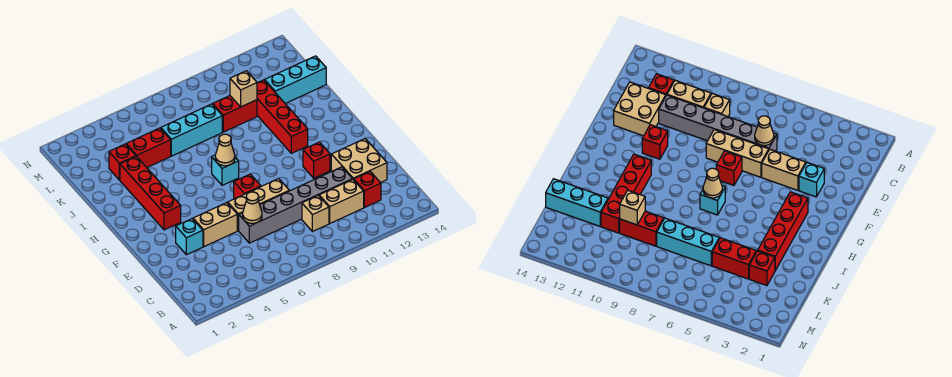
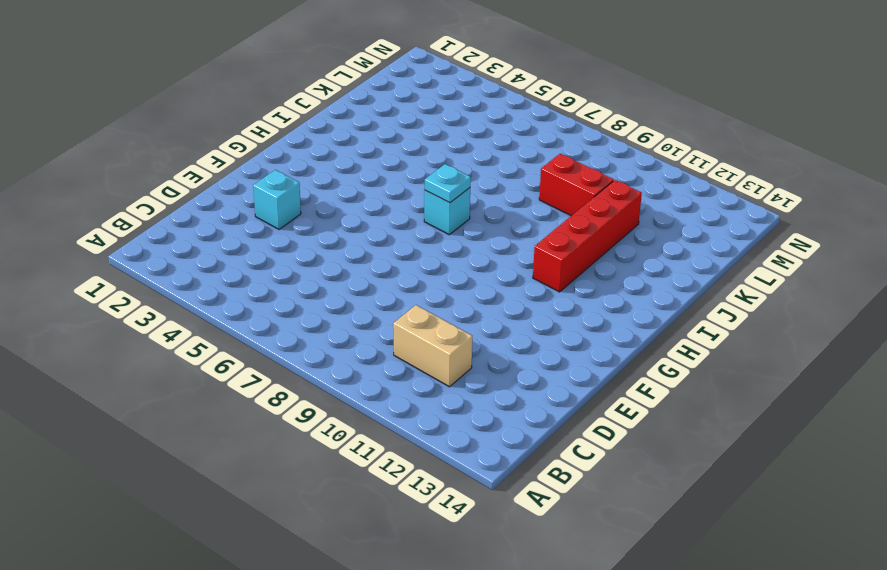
cyan plate H7 level 2 -> tan cone H7 level 2
none -> tan brick C9 level 1
none -> red brick C12 level 1
none -> grey brick D6:D11 level 1

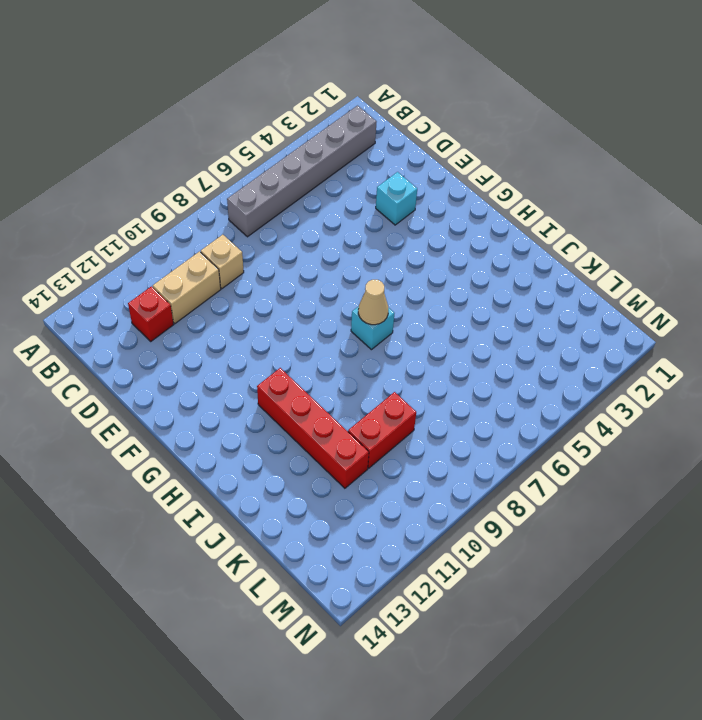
grey brick B2:B7 level 1 -> grey brick D6:D11 level 1
none -> tan brick D12:E13 level 1
none -> tan brick E4:E5 level 1
none -> tan brick E6:E8 level 1

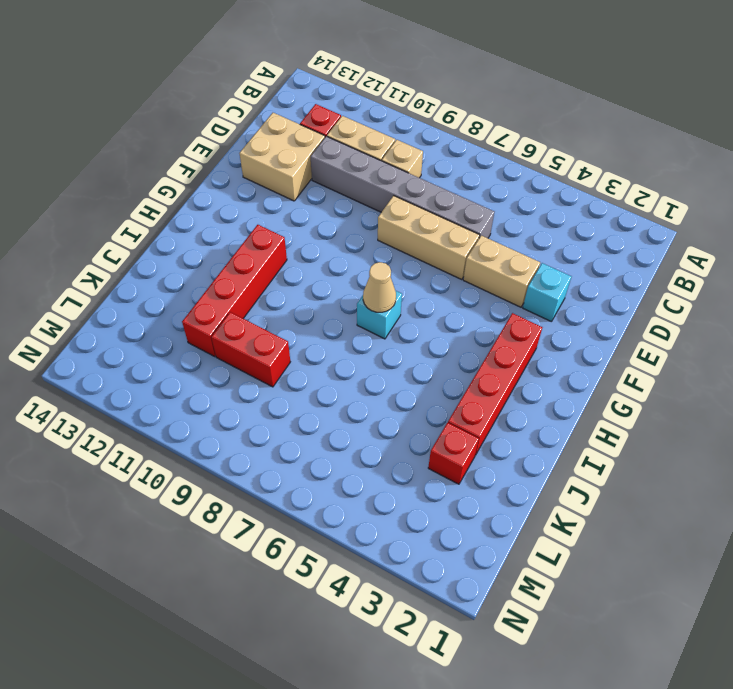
none -> red brick F7 level 1
none -> red brick F11 level 1
none -> red brick K4:K5 level 1

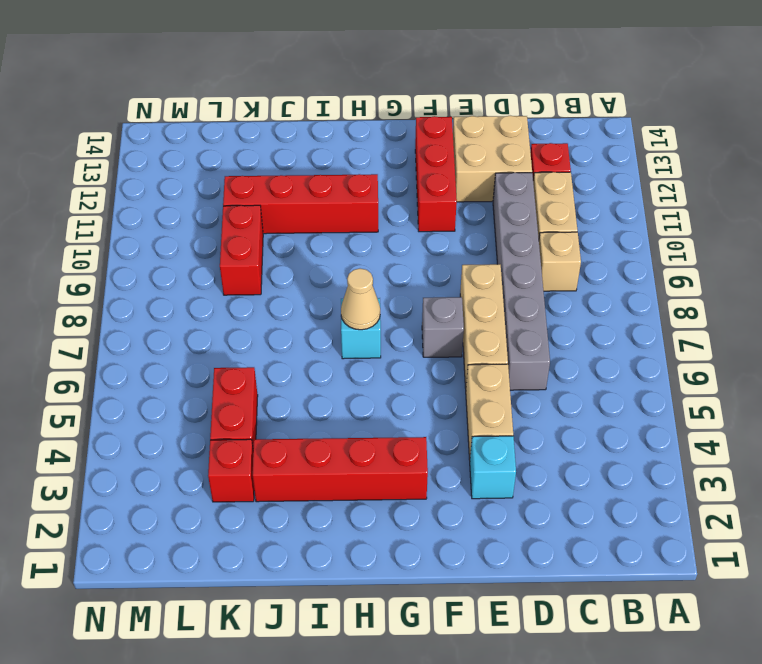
grey brick F7 level 1 -> red brick F7 level 1
red brick F11:F13 level 1 -> red brick F11 level 1
none -> cyan brick K6:K8 level 1
none -> cyan brick K12:K14 level 1
none -> tan cone D6 level 2

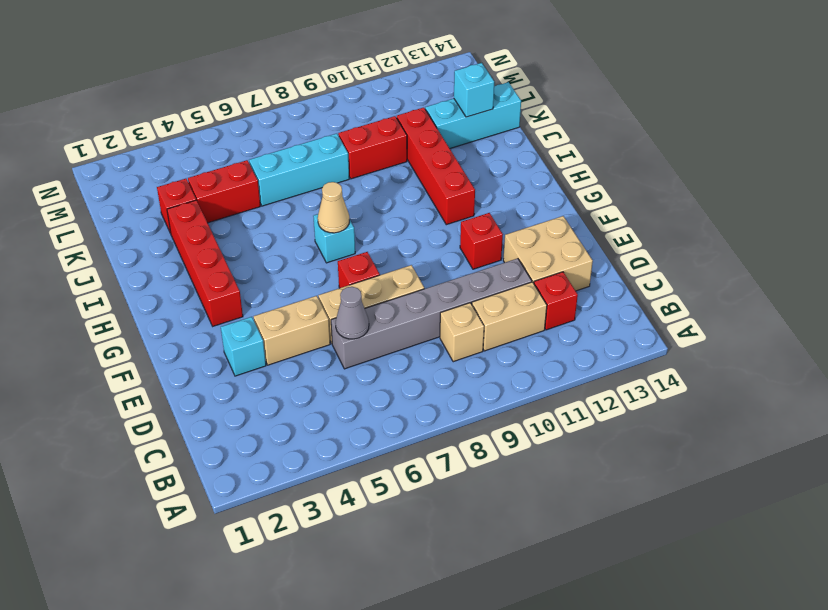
grey cone D6 level 2 -> tan cone D6 level 2
cyan brick K13 level 2 -> none
none -> tan brick K10 level 2

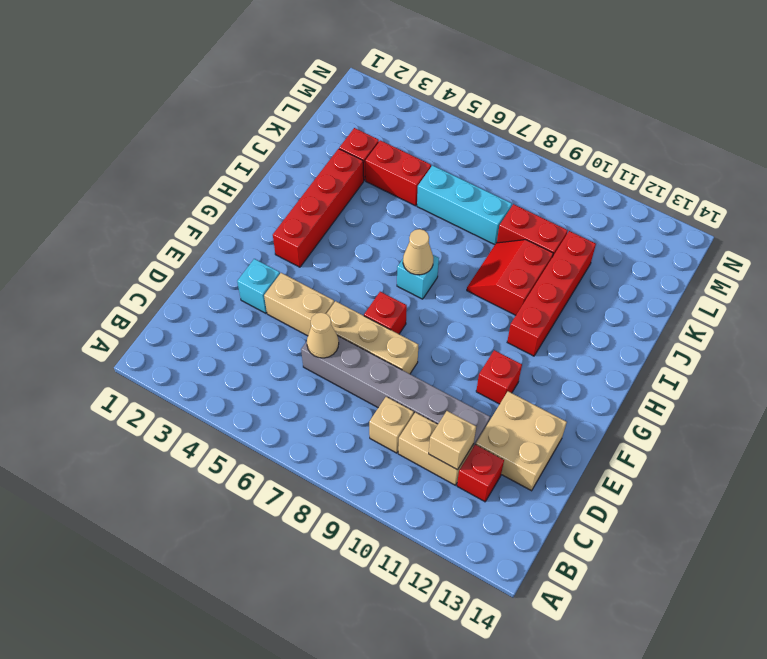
tan brick C11 level 2 -> tan brick K10 level 2
red slope I9:J10 level 1 top 10 -> none
none -> cyan brick K12:K14 level 1

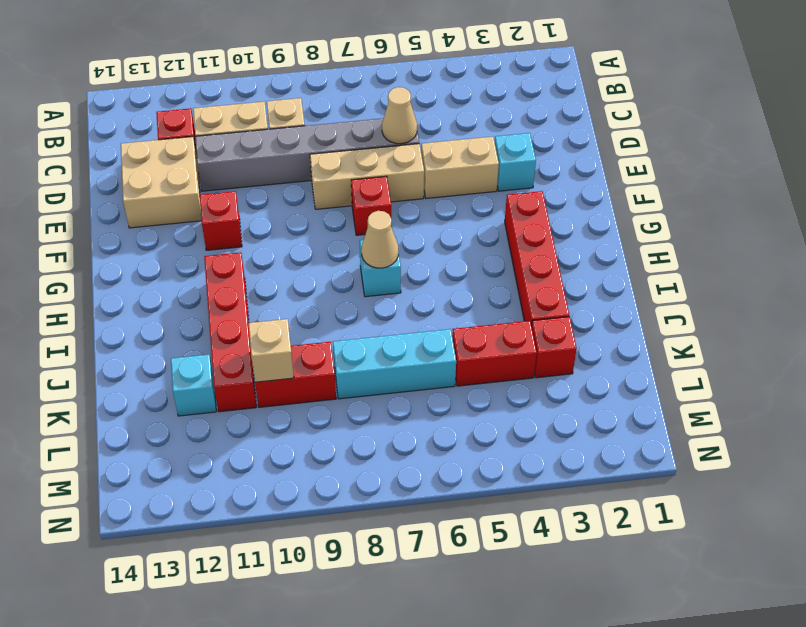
cyan brick K12 level 1 -> cyan brick K12:K14 level 1

